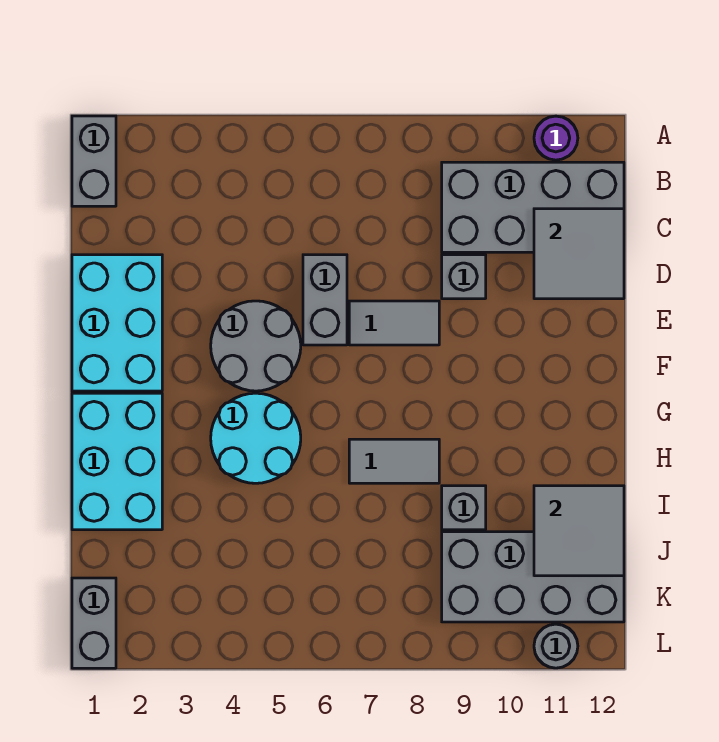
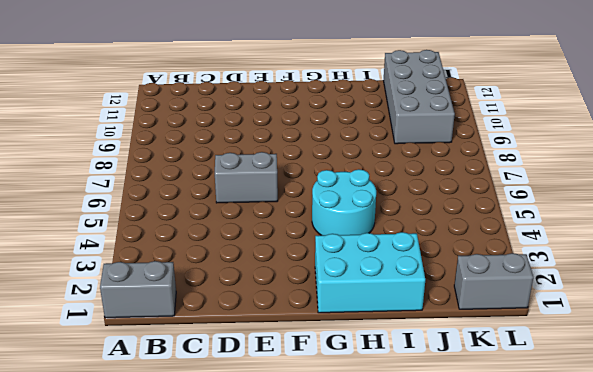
none -> purple round brick A11 level 1
none -> grey brick B9:C12 level 1
none -> cyan brick D1:F2 level 1

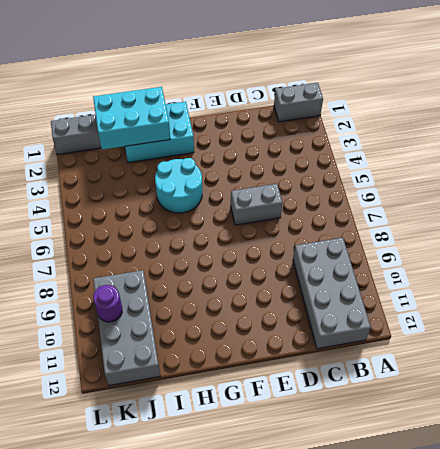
cyan brick H1:J2 level 2 -> cyan brick D1:F2 level 1
purple round brick K10 level 2 -> purple round brick A11 level 1
none -> grey brick D9 level 1
none -> grey round brick E4:F5 level 1
none -> grey tile E7:E8 level 1

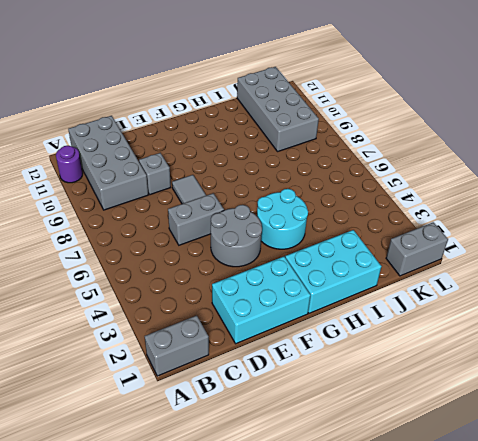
none -> grey tile H7:H8 level 1
none -> grey brick I9 level 1
none -> grey round brick L11 level 1

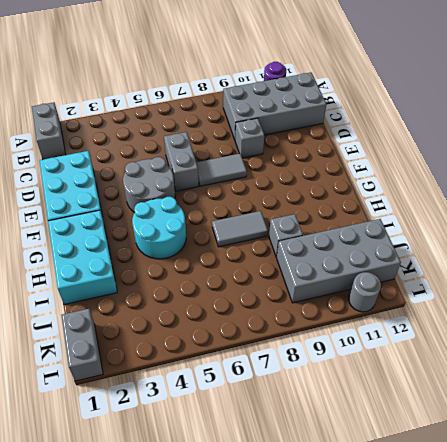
none -> grey tile C11:D12 level 2
none -> grey tile I11:J12 level 2

